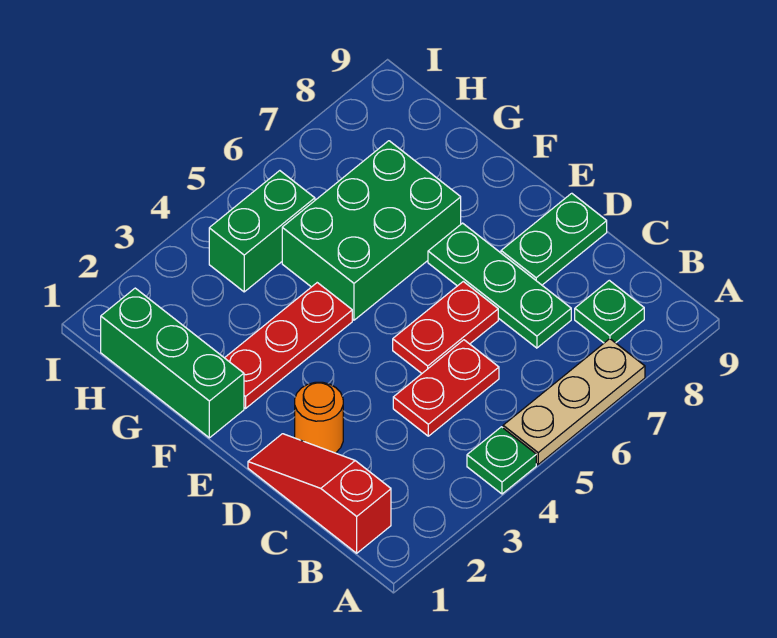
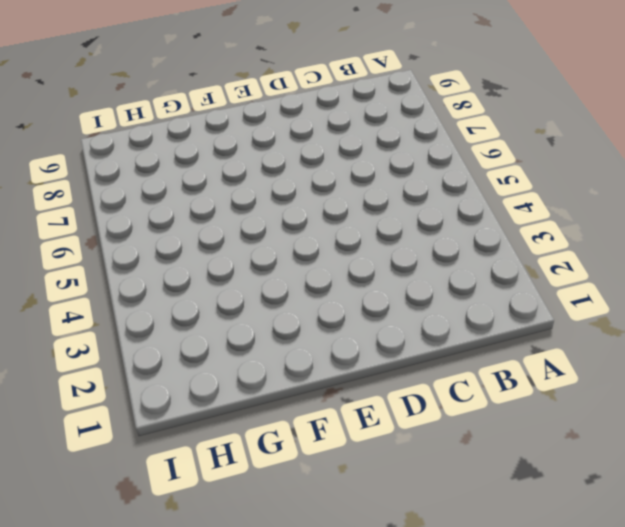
none -> green plate A4 level 1
none -> tan plate A5:A7 level 1
none -> red slope B1:D1 level 1 top B

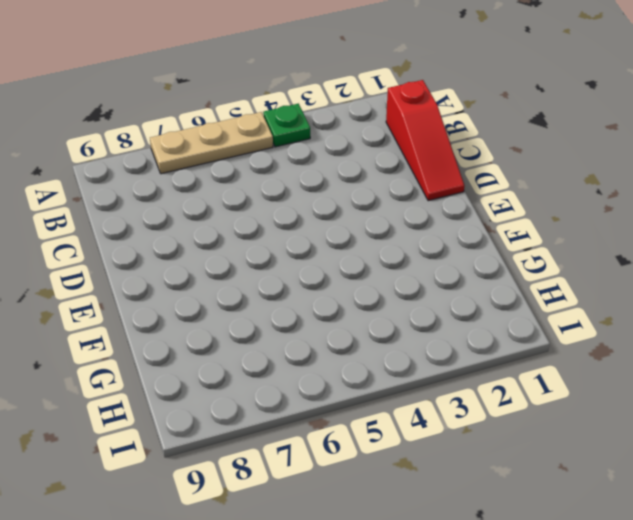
none -> green plate B8 level 1
none -> red plate C4:C5 level 1
none -> green plate C7:E7 level 1

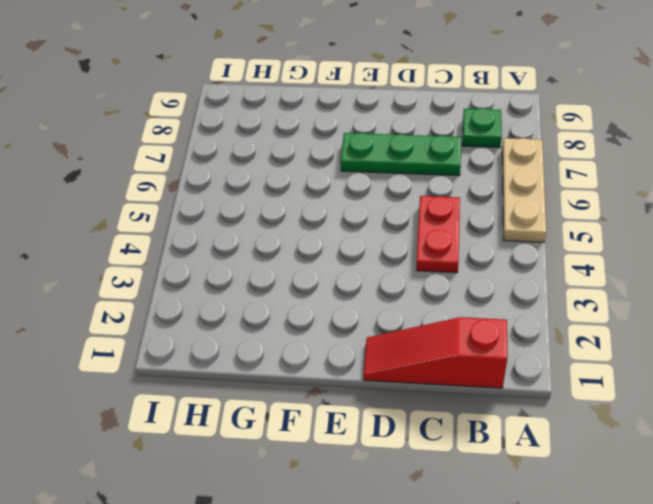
none -> green plate A4 level 1
none -> orange round brick D2 level 1
none -> red plate D5:D6 level 1

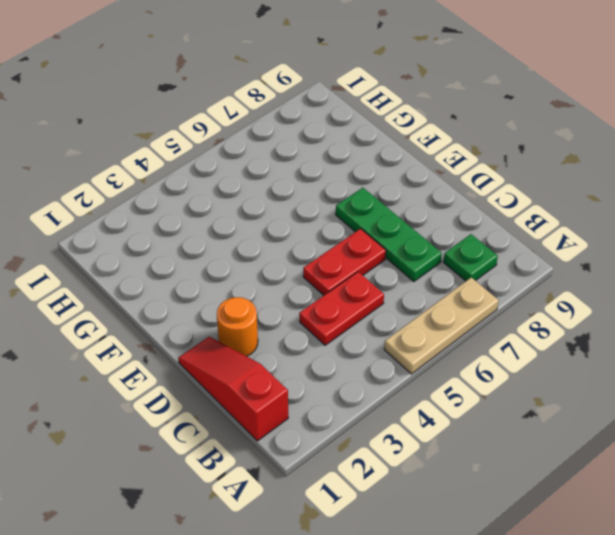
none -> green plate A4 level 1
none -> green plate D8:D9 level 1
none -> green brick F1:H1 level 1

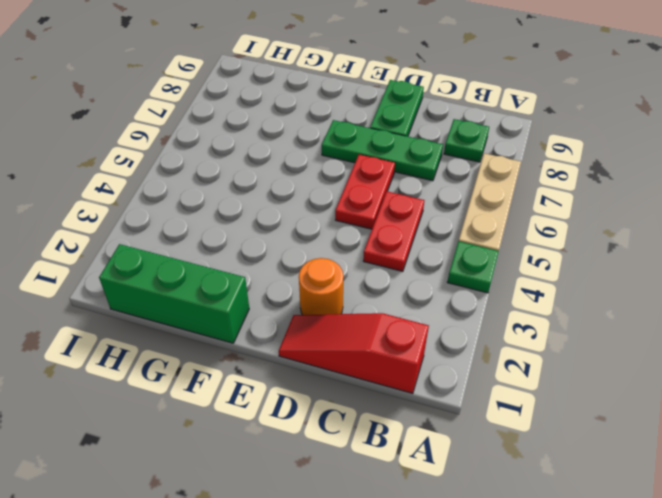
none -> red plate F2:F4 level 1
none -> green brick F5:G7 level 1
none -> green brick H4:H5 level 1

